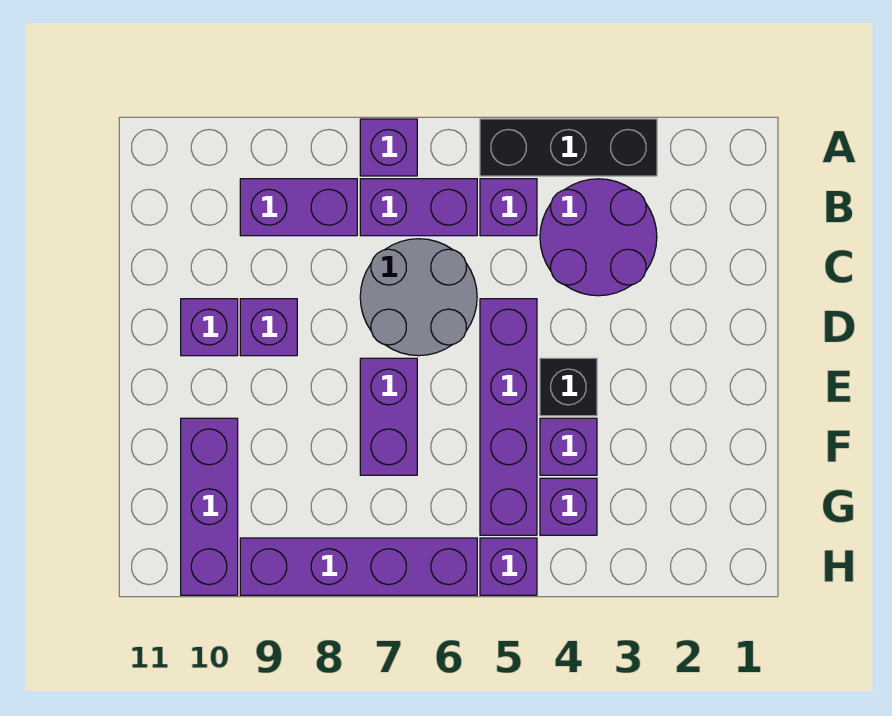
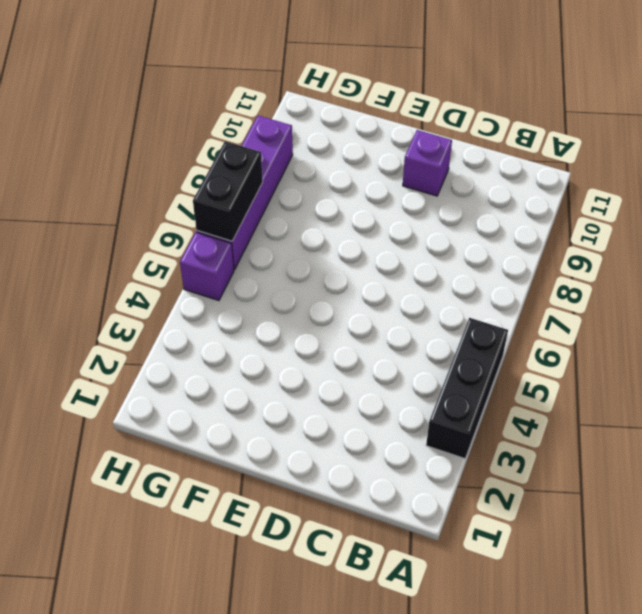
black brick H6:H7 level 2 -> none
none -> purple brick A7 level 1
none -> purple round brick B3:C4 level 1
none -> purple brick B5 level 1

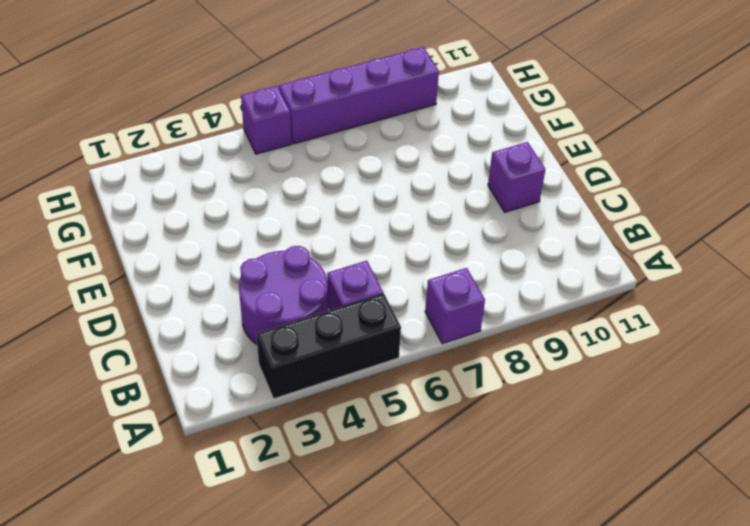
none -> purple brick B6:B7 level 1
none -> purple brick B8:B9 level 1
none -> grey round brick C6:D7 level 1

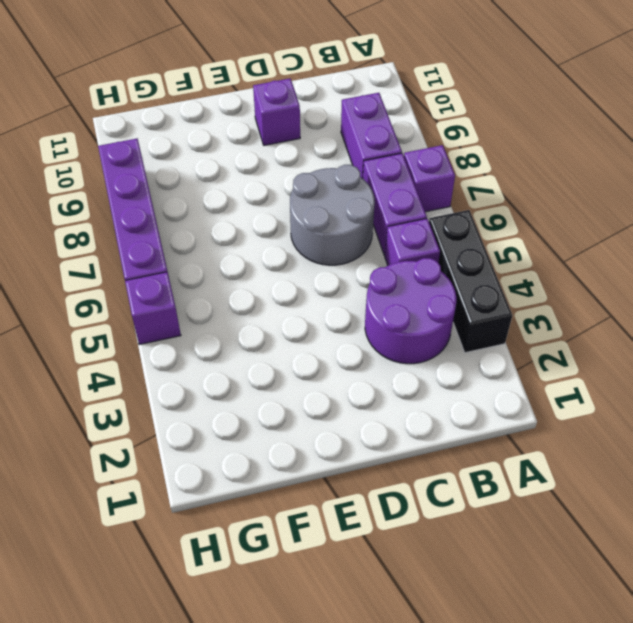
none -> purple brick D5:G5 level 1
none -> purple brick D9 level 1
none -> black brick E4 level 1

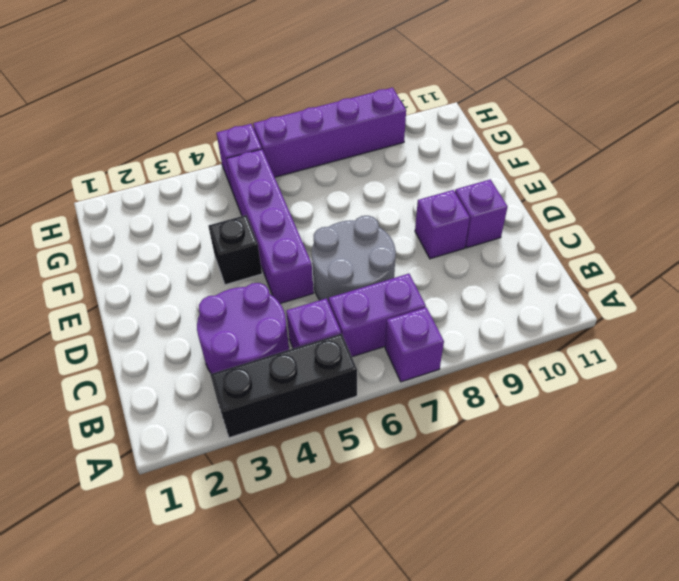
none -> purple brick B8:B9 level 1
none -> purple brick E7:F7 level 1
none -> purple brick F4 level 1

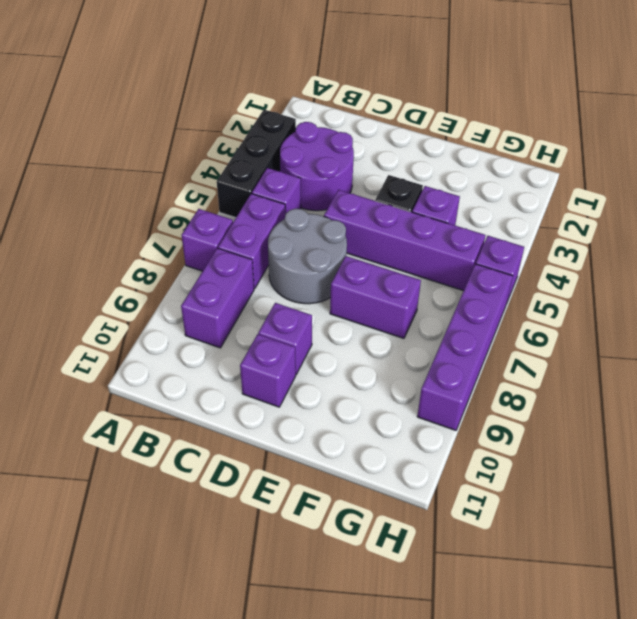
none -> purple brick F10:H10 level 1
none -> purple brick G4 level 1

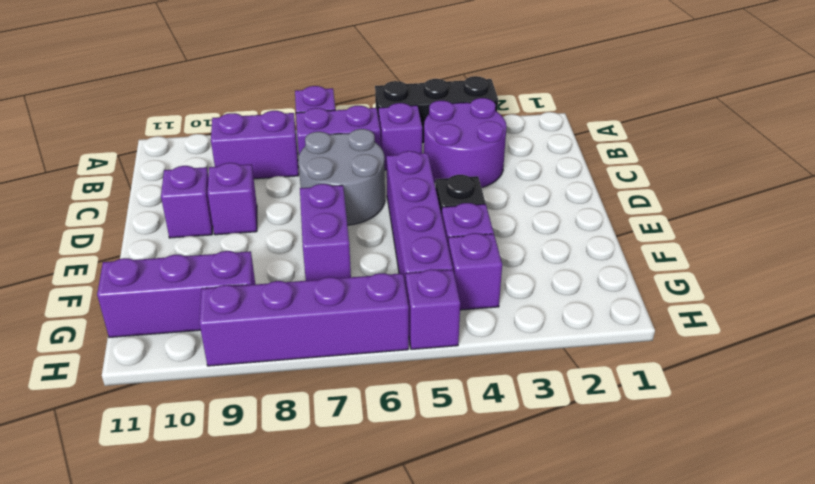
purple brick G9:G11 level 1 -> purple brick F10:H10 level 1

